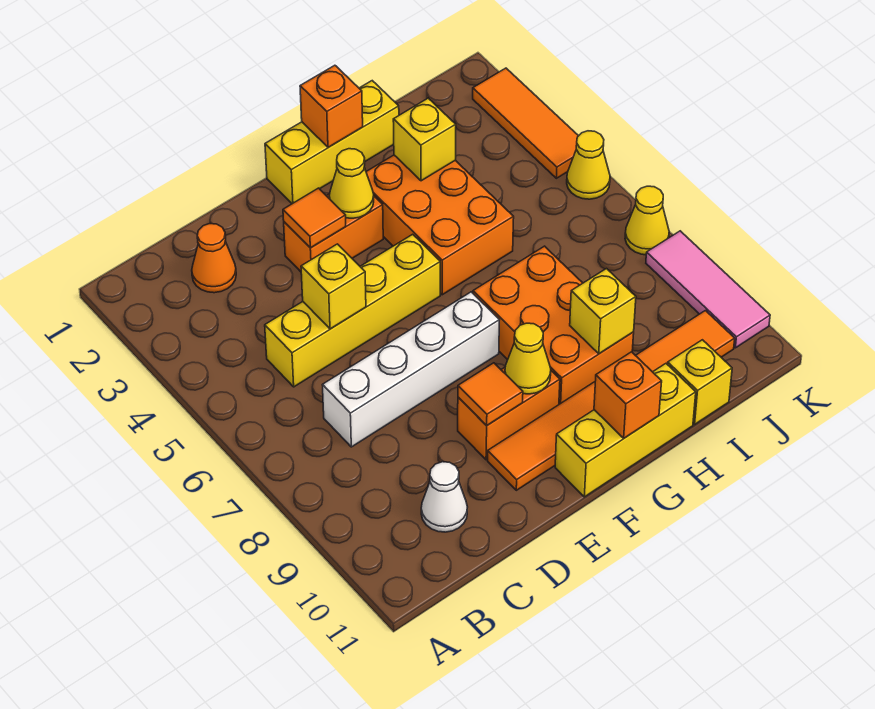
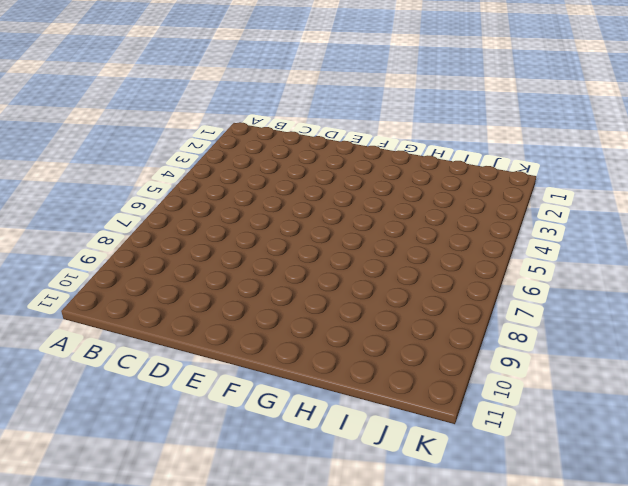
none -> orange cone C2 level 1
none -> yellow brick C5:F5 level 1
none -> white brick C7:F7 level 1

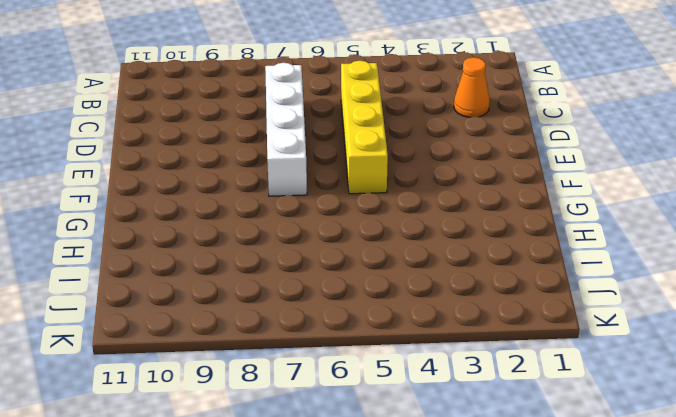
none -> white cone C10 level 1
none -> orange brick E3:F3 level 1
none -> orange brick E9:F9 level 1

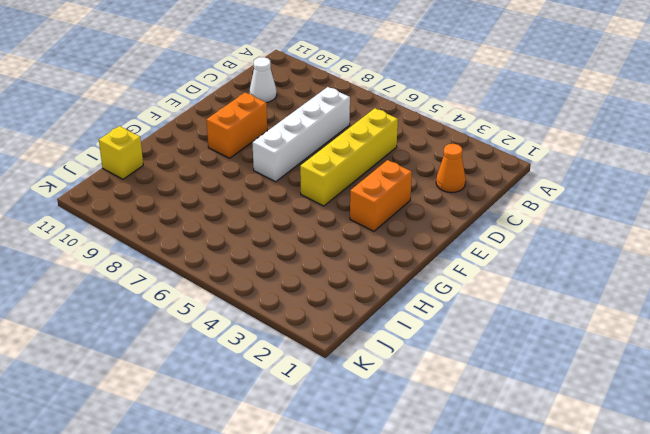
none -> orange tile E10:J10 level 1
none -> yellow brick F1:H1 level 1
none -> yellow brick F11:H11 level 1

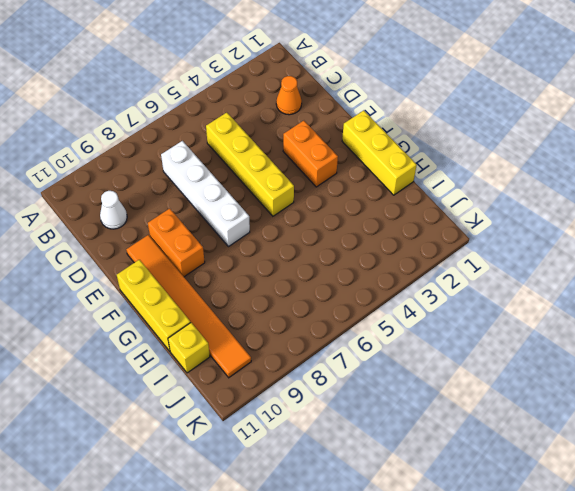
none -> orange brick G3:H5 level 1
none -> orange brick G7:H9 level 1
none -> orange tile K2:K4 level 1

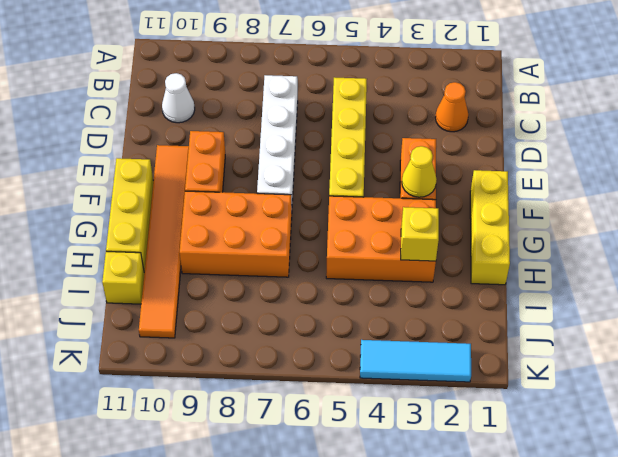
cyan tile K2:K4 level 1 -> orange tile K2:K4 level 1
none -> yellow cone K5 level 1
none -> yellow cone K7 level 1
none -> pink tile K8:K10 level 1

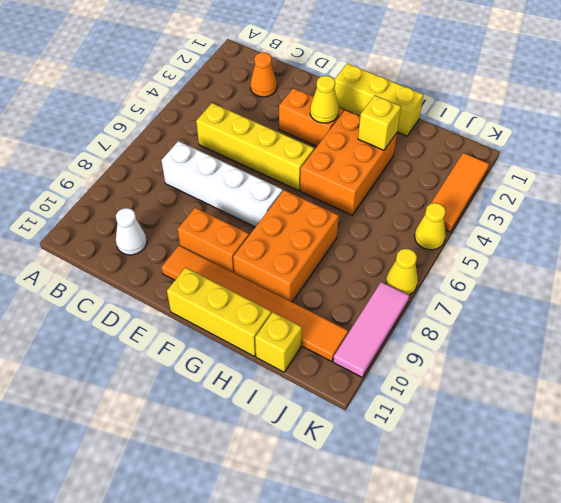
none -> yellow brick D5 level 2
none -> orange tile E3 level 2
none -> orange tile E9 level 2

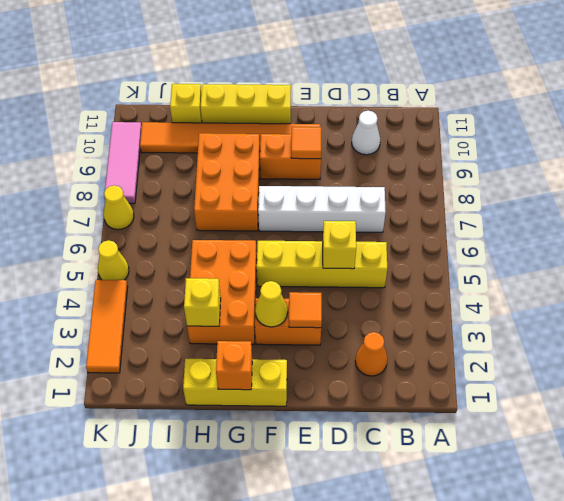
none -> yellow cone F9 level 2
none -> orange brick G11 level 2
none -> yellow brick H9 level 2

